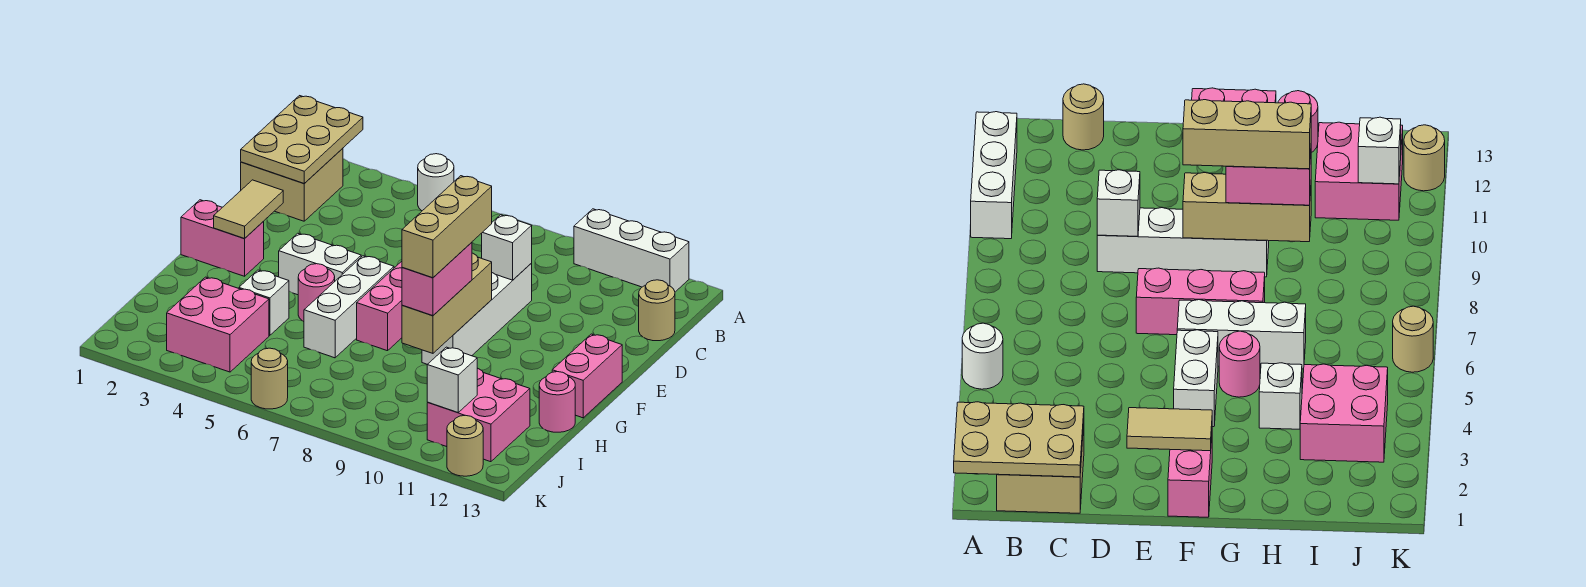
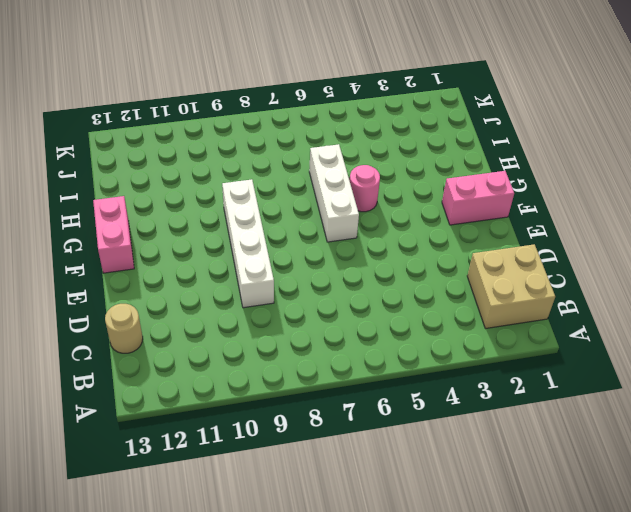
none -> white round brick A5 level 1
none -> white brick A10:A12 level 1
none -> pink brick E7:G7 level 1

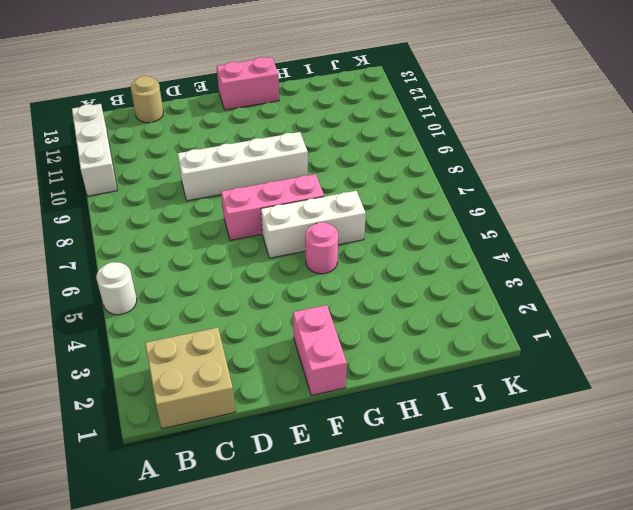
none -> white brick F4:F5 level 1
none -> white brick H4 level 1
none -> pink round brick H13 level 1

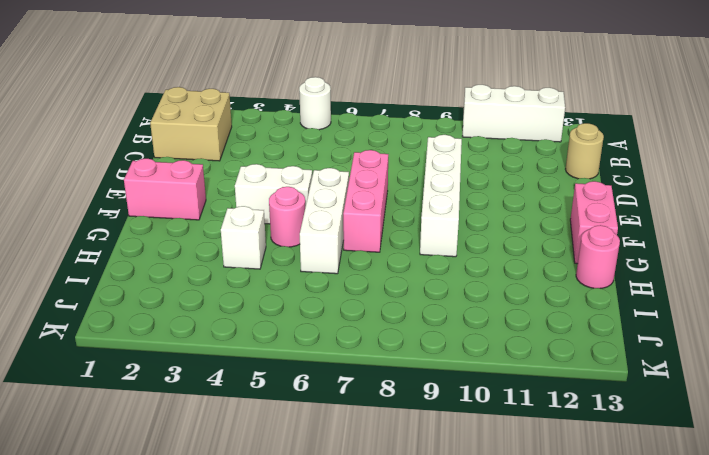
none -> pink brick I3:J4 level 1
none -> pink brick I11:J12 level 1
none -> tan round brick K6 level 1

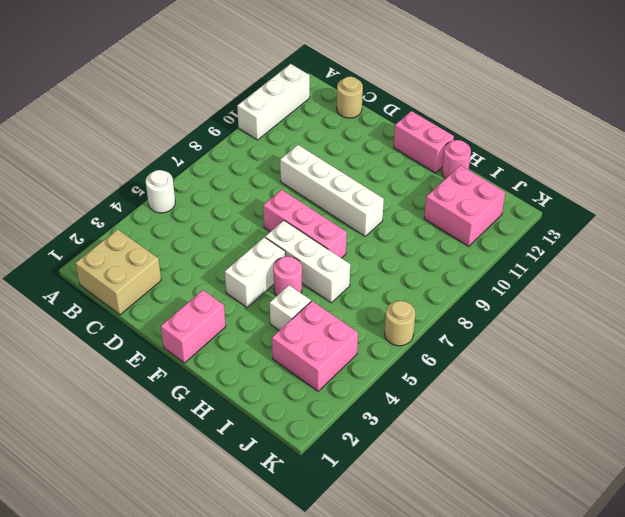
none -> tan round brick K12 level 1
none -> tan plate A1:C2 level 2
none -> white brick D9 level 2

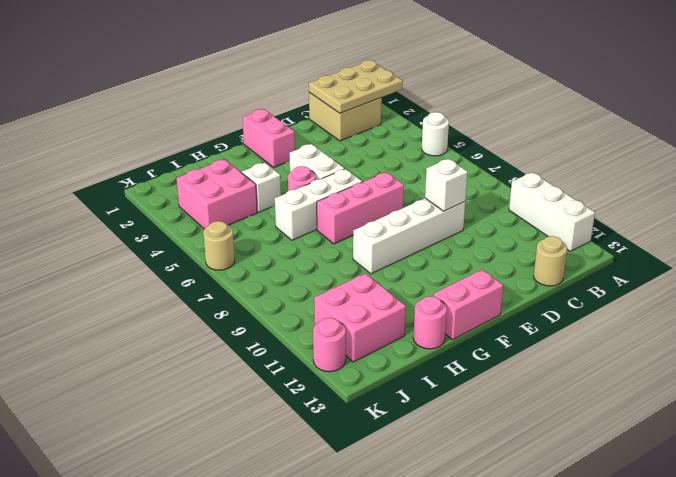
pink round brick K12 level 1 -> tan round brick K12 level 1
none -> tan tile E2:F2 level 2
none -> tan brick F9:H9 level 2
none -> white brick J11 level 2

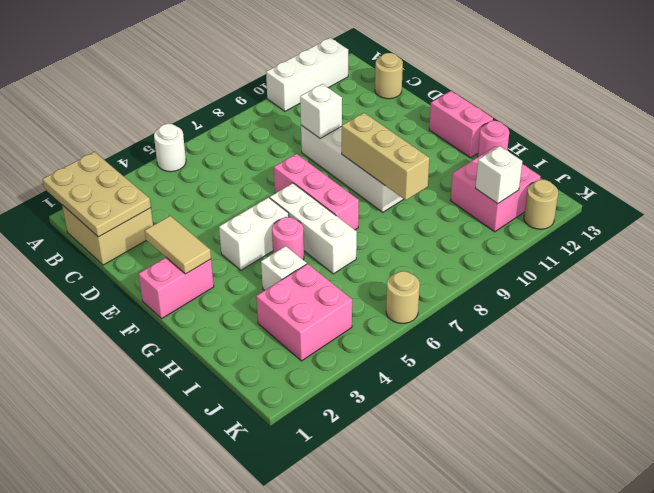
none -> pink brick G9:H9 level 3
none -> tan brick F9:H9 level 4

